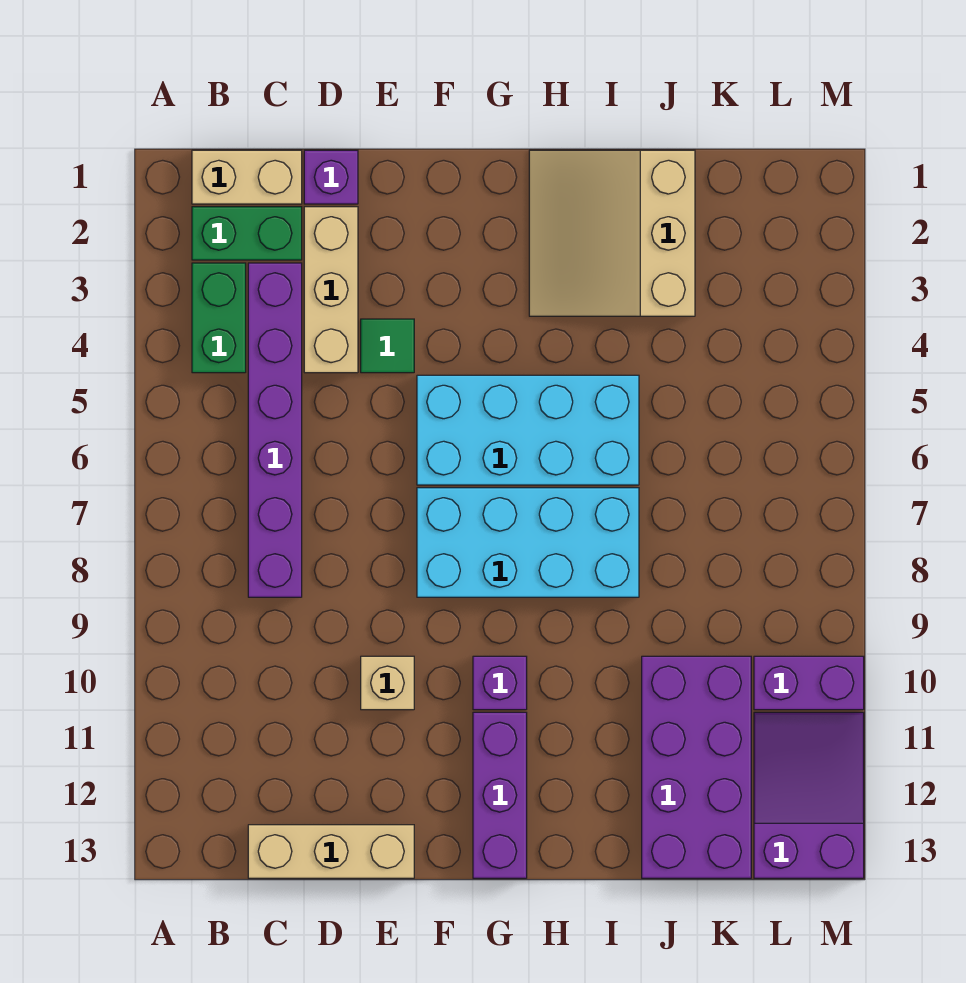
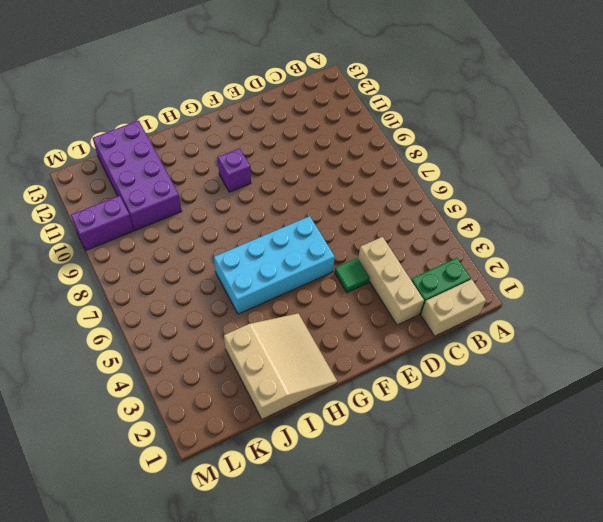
none -> green brick B3:B4 level 1
none -> purple brick C3:C8 level 1
none -> tan brick C13:E13 level 1

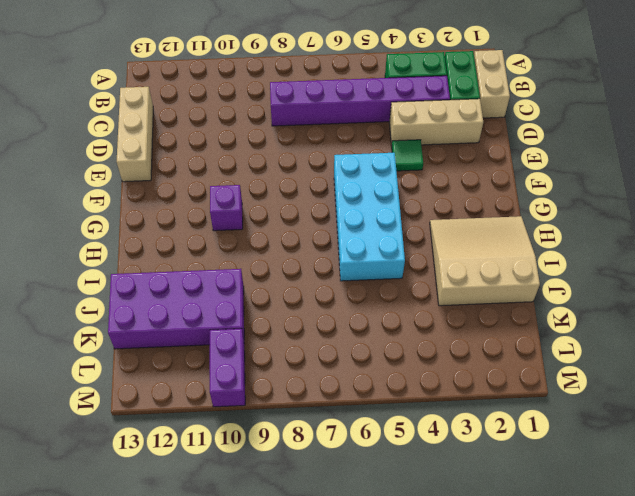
none -> purple brick D1 level 1
none -> tan brick E10 level 1
none -> cyan brick F7:I8 level 1

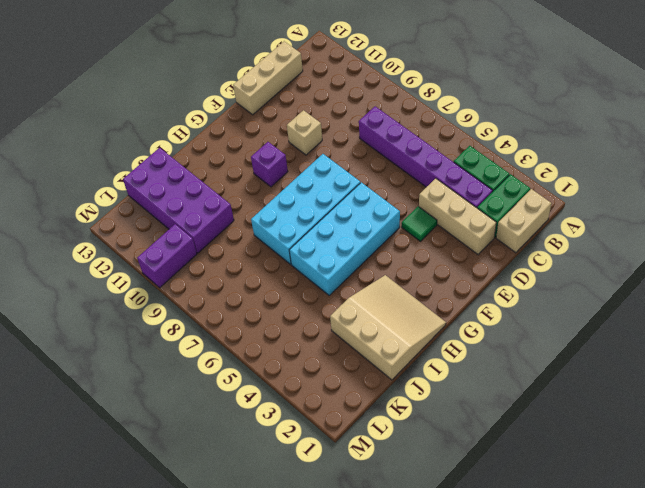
none -> purple brick D1 level 1
none -> purple brick G11:G13 level 1
none -> purple slope L11:M13 level 1 top 13

